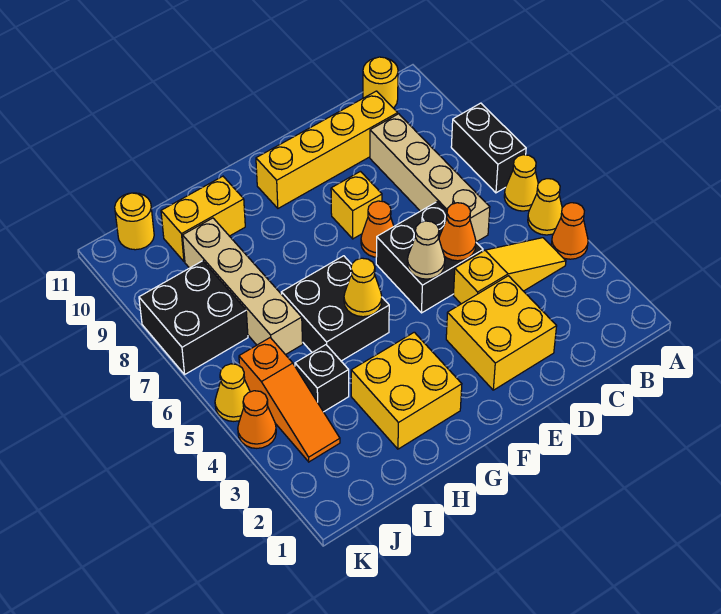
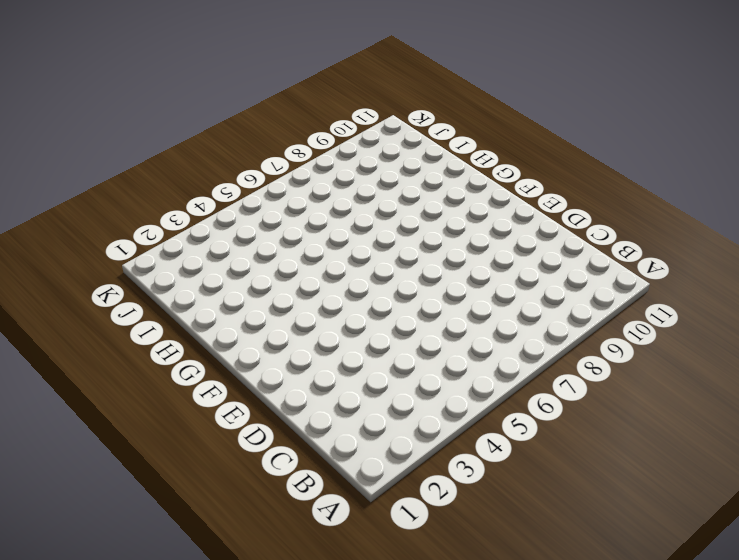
none -> orange cone A4 level 1
none -> yellow cone A5 level 1
none -> yellow cone A6 level 1

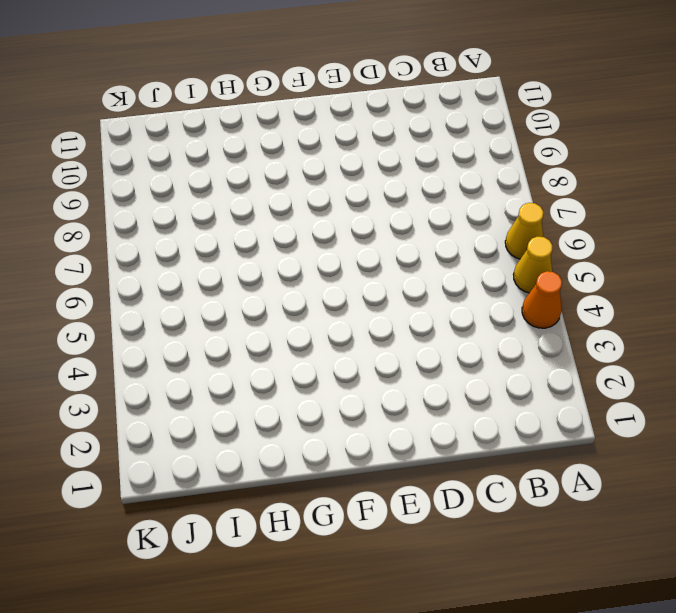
none -> black brick A7:A8 level 1
none -> yellow slope B4:D4 level 1 top D
none -> yellow round brick B11 level 1

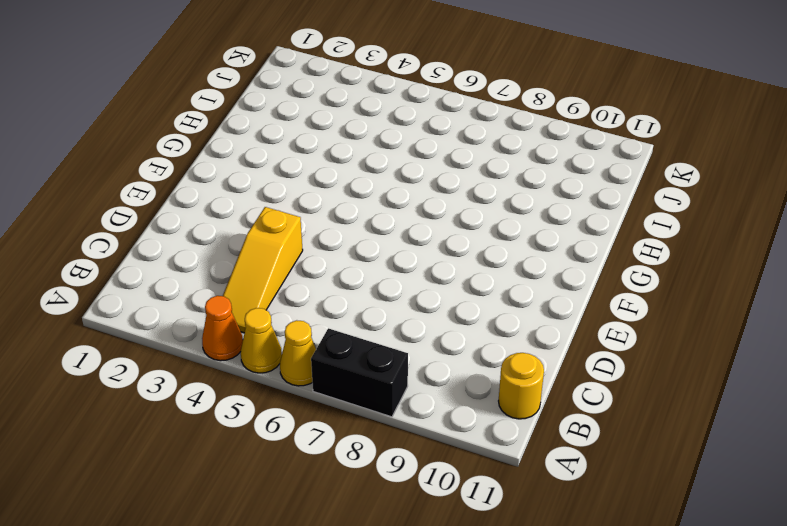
none -> tan brick C6:C9 level 1
none -> yellow brick C10:F10 level 1
none -> yellow brick D2:E3 level 1

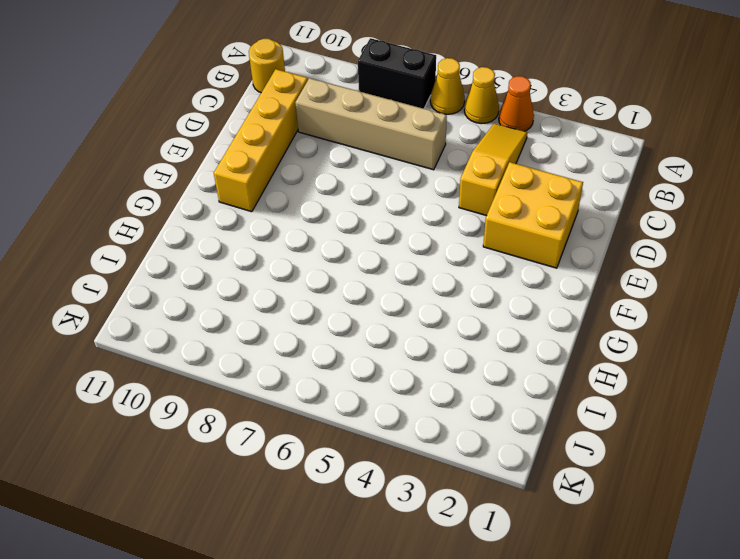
none -> black brick D5:E6 level 1
none -> orange cone E7 level 1
none -> yellow brick E8 level 1

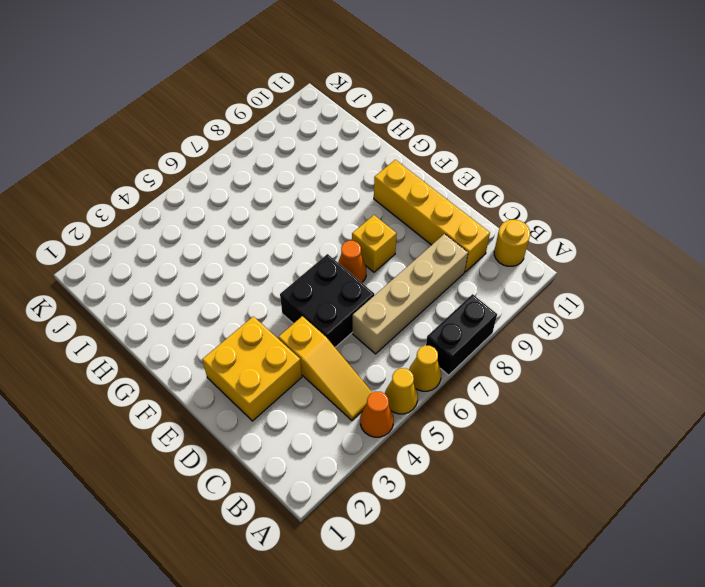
none -> yellow brick G2:H3 level 1
none -> black brick G5:H6 level 1
none -> yellow brick H10:I10 level 1

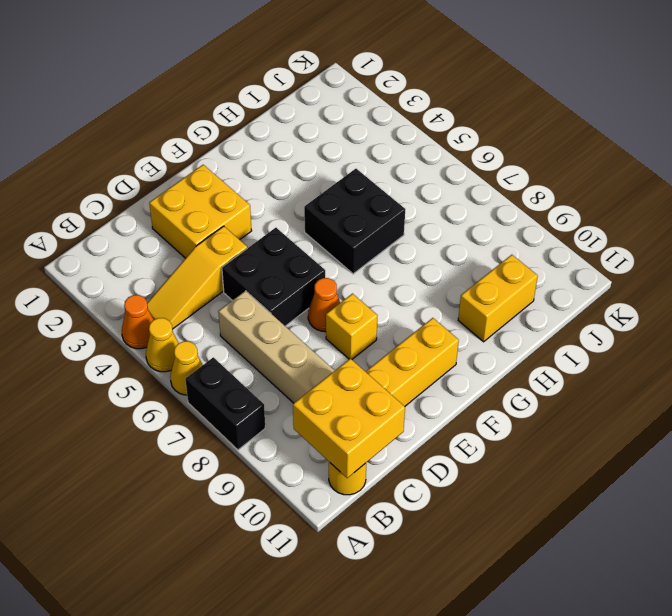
yellow brick B10:C11 level 2 -> yellow brick G2:H3 level 1
none -> black brick I4 level 1
none -> tan brick I6:I9 level 1
none -> orange slope J3:J5 level 1 top 5

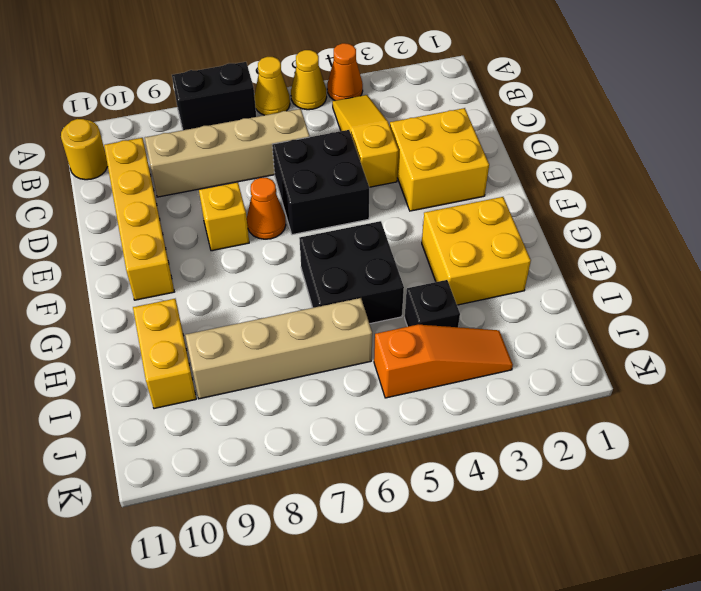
none -> black brick J7:K8 level 1
none -> yellow round brick J11 level 1
none -> orange cone K4 level 1

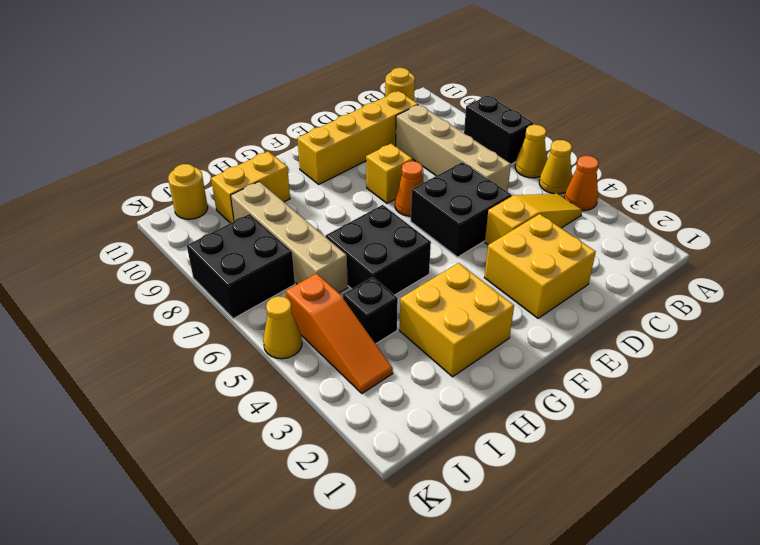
none -> orange cone K4 level 1
none -> orange cone D5 level 2
none -> tan cone E5 level 2

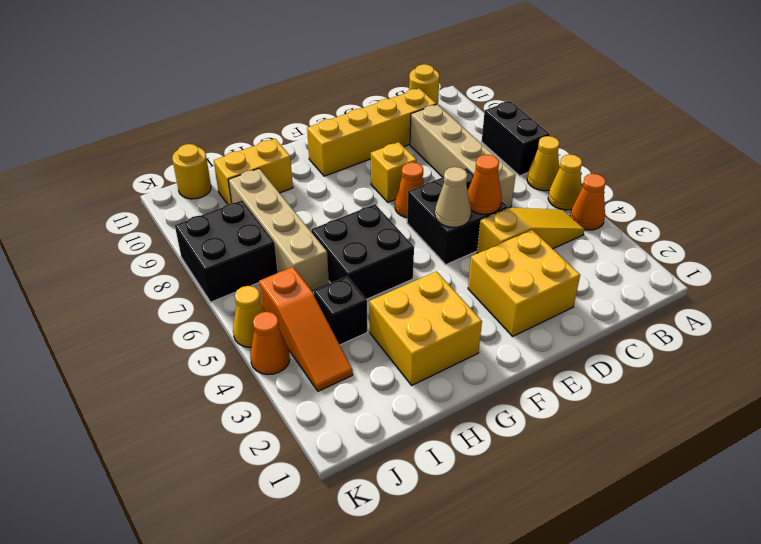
none -> yellow cone G5 level 2

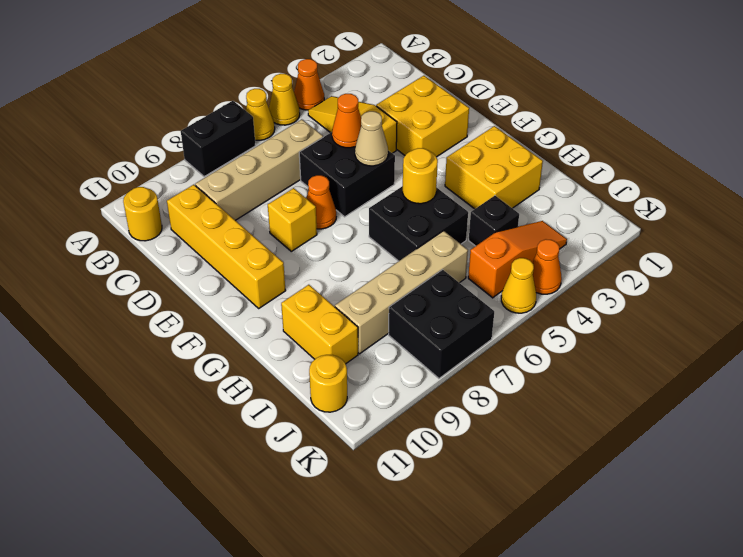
yellow round brick G5 level 2 -> yellow cone G5 level 2

